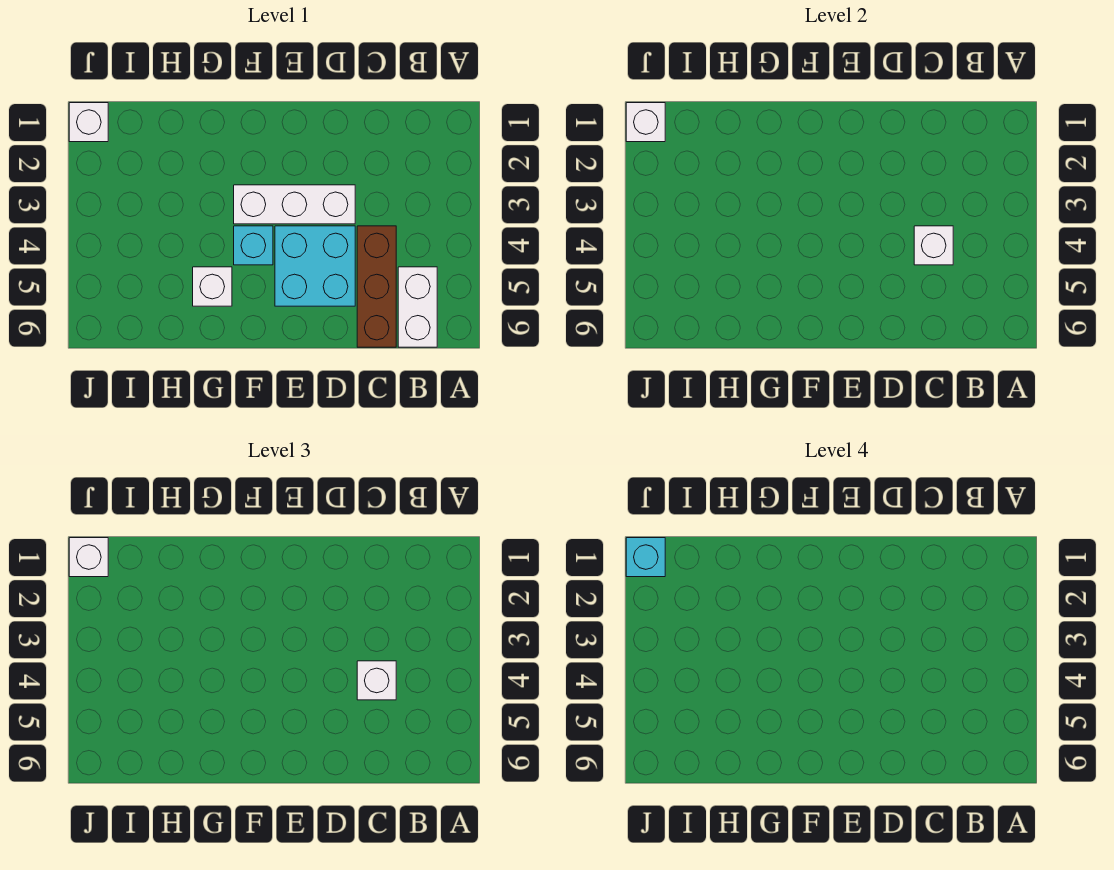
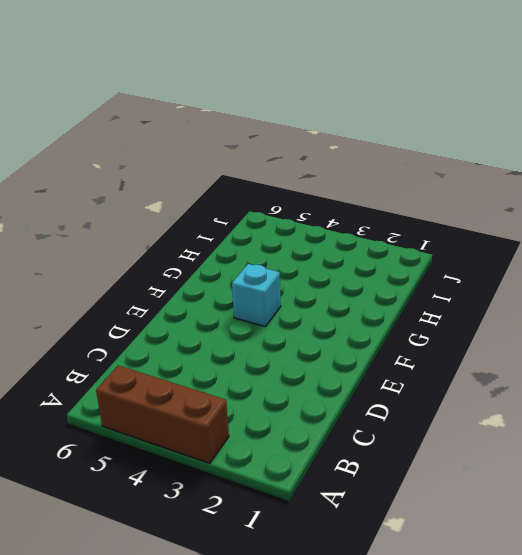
brown brick A3:A5 level 1 -> brown brick C4:C6 level 1
none -> white brick B5:B6 level 1
none -> white brick D3:F3 level 1
none -> cyan brick D4:E5 level 1

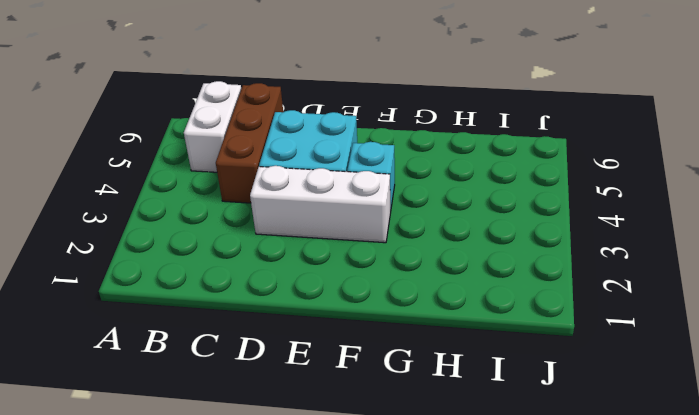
none -> white brick G5 level 1
none -> white brick J1 level 1
none -> white brick C4 level 2

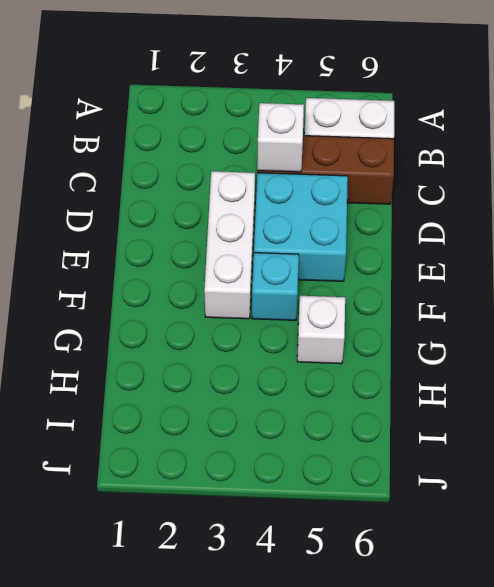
none -> white brick J1 level 1
none -> white brick J1 level 2
none -> white brick C4 level 3

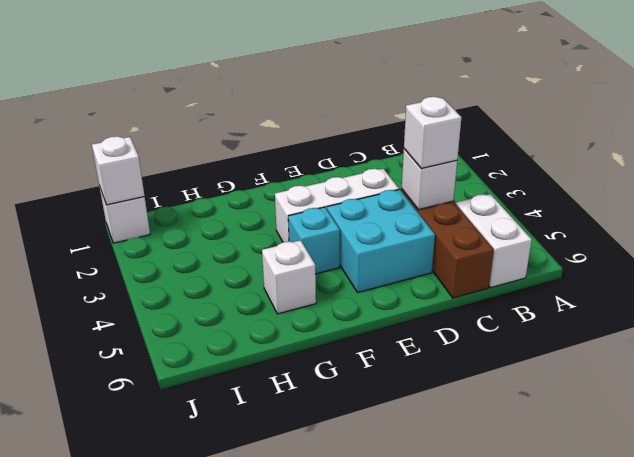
none -> white brick J1 level 3
none -> cyan brick J1 level 4

